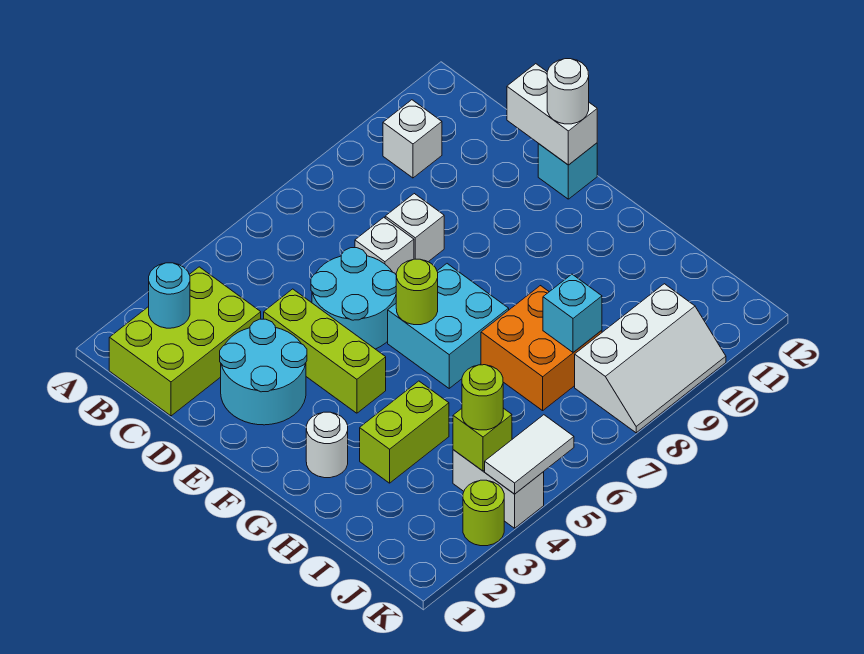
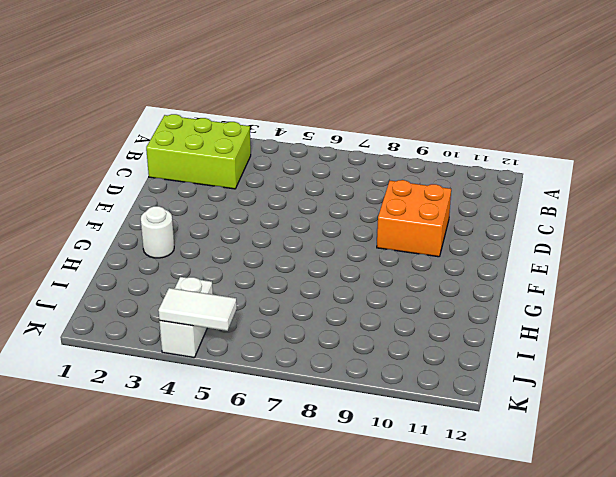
orange brick D9:E10 level 1 -> orange brick H7:I8 level 1
none -> white brick B10 level 1
none -> cyan round brick D2:E3 level 1
none -> lime brick D4:F4 level 1

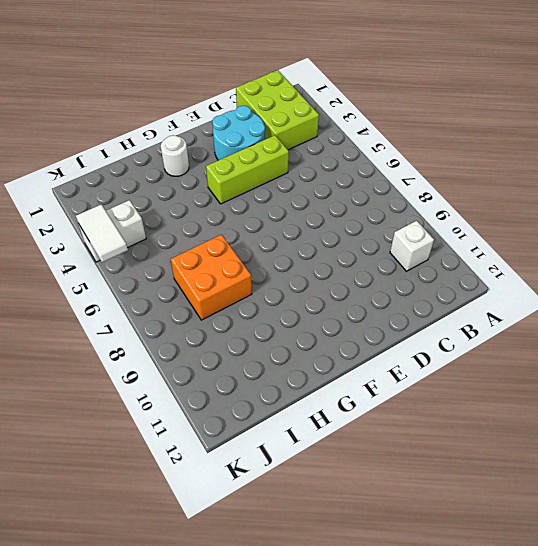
none -> cyan round brick D5:E6 level 1
none -> white brick D7 level 1
none -> white brick D8 level 1

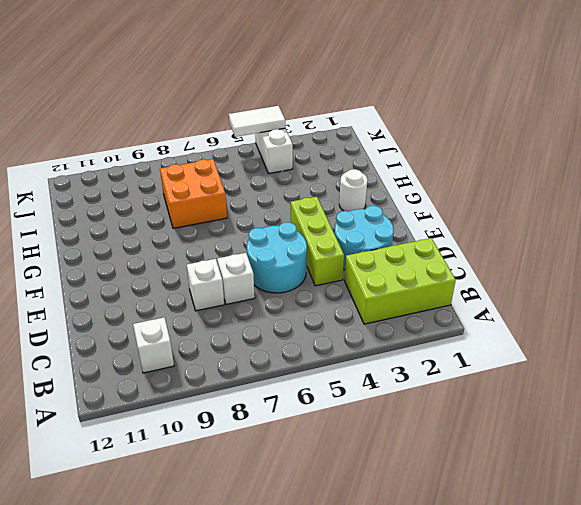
none -> cyan brick E12 level 1
none -> cyan brick F6:G7 level 1
none -> lime brick H3:H4 level 1

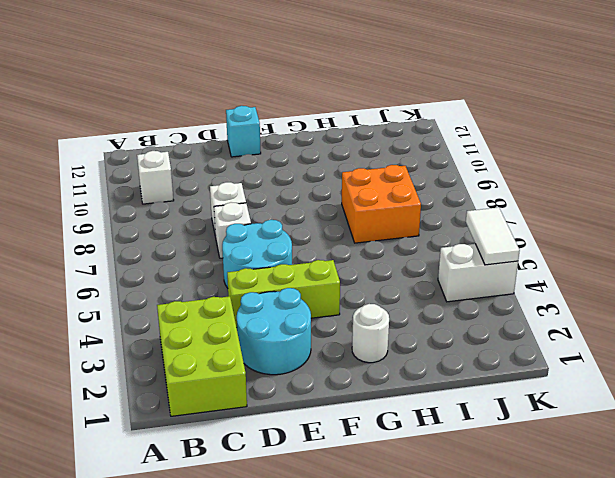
none -> cyan brick F6:G7 level 1
none -> lime brick H3:H4 level 1
none -> white slope J8:K10 level 1 top J

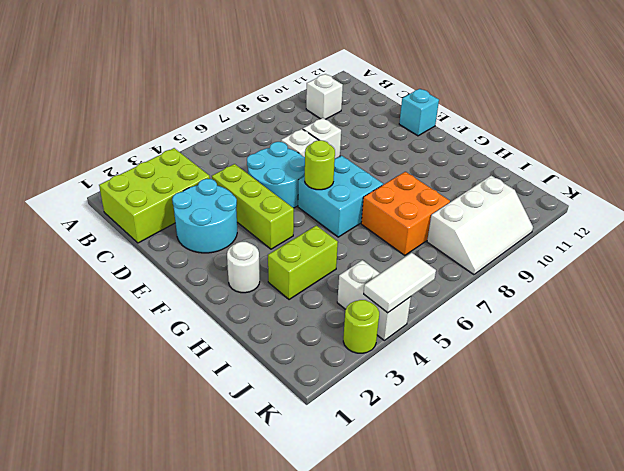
none -> cyan round brick B2 level 2
none -> white brick D12:E12 level 2
none -> cyan brick I8 level 2

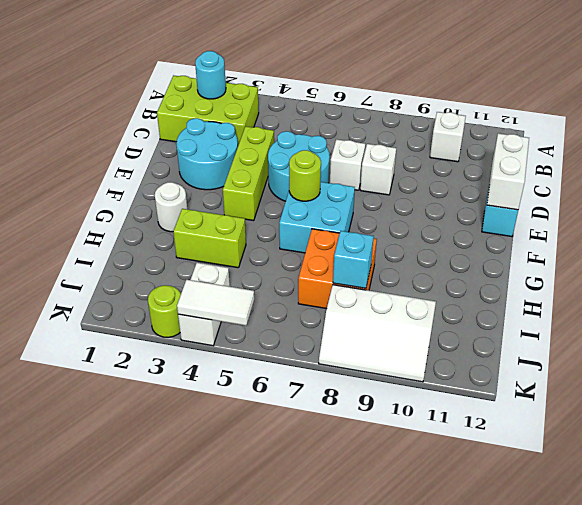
none -> lime brick J4 level 2
none -> white round brick E12 level 3
none -> lime round brick J4 level 3

